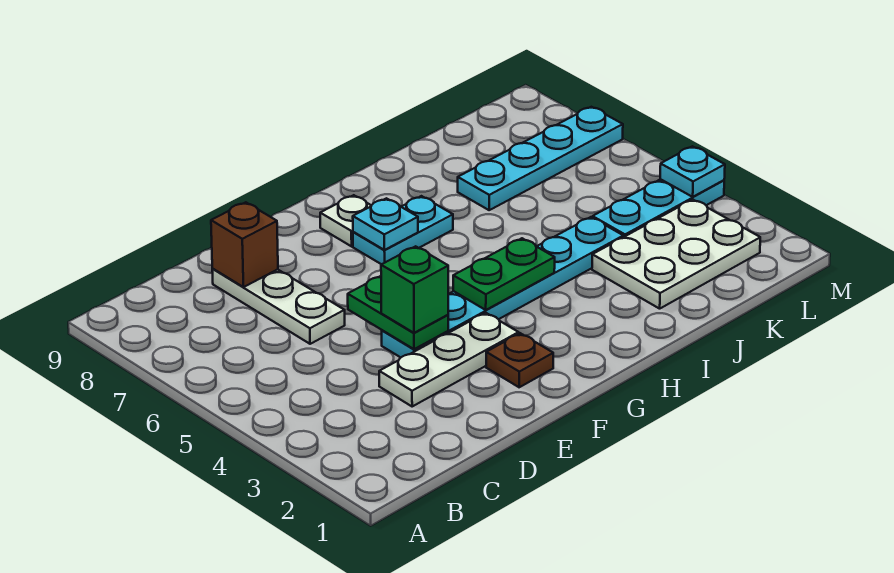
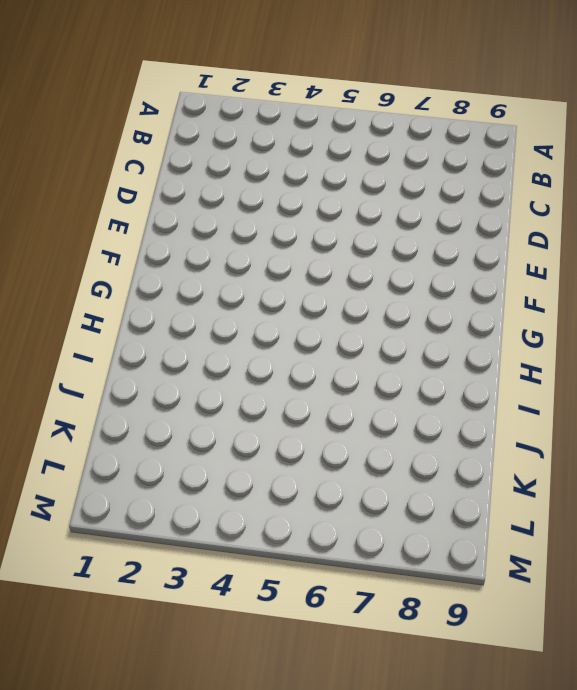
none -> white plate D3:F3 level 1
none -> white plate D6:D8 level 1
none -> cyan plate E4:J4 level 1

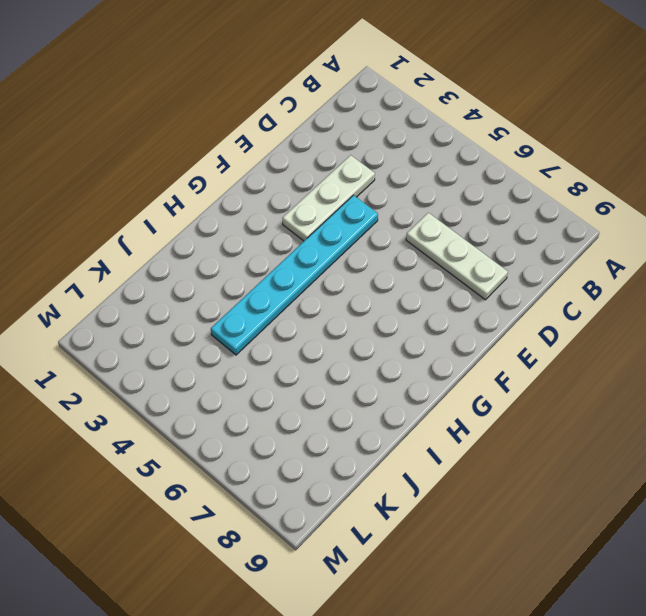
none -> brown plate F2 level 1
none -> cyan plate G7:H7 level 1
none -> white plate G8 level 1

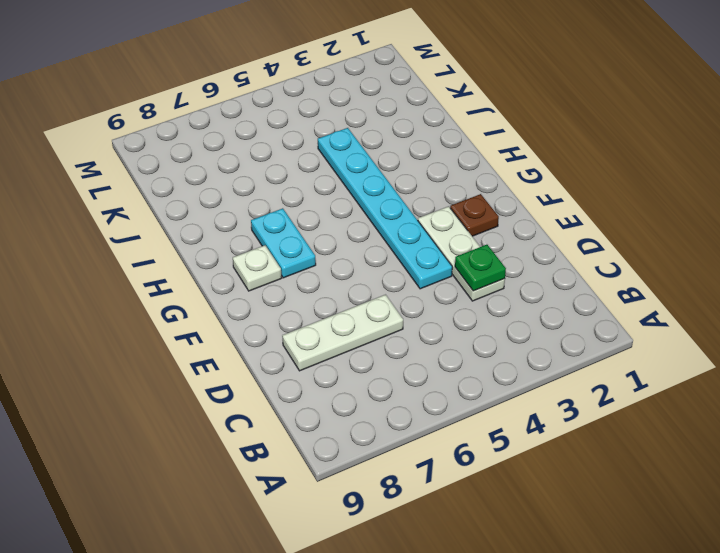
green plate D3 level 2 -> none
none -> white plate J2:L3 level 1
none -> cyan plate J7:M7 level 1
none -> cyan plate K4:M4 level 1

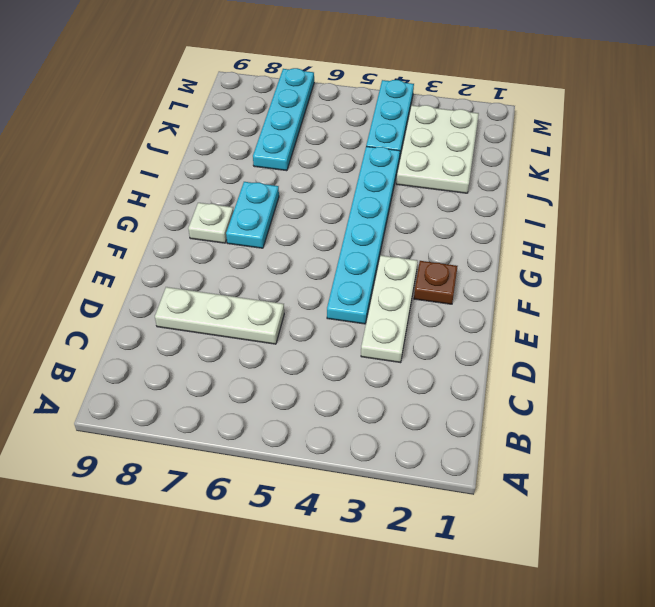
none -> brown brick D8 level 2
none -> green plate E4:E5 level 2
none -> green plate G4:H4 level 2

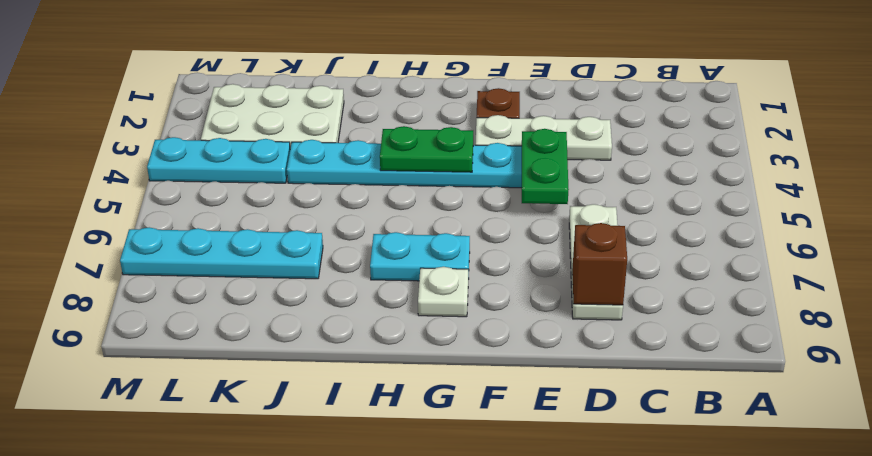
none -> cyan plate G7 level 2
none -> cyan plate M4 level 2
none -> green brick E4 level 3

